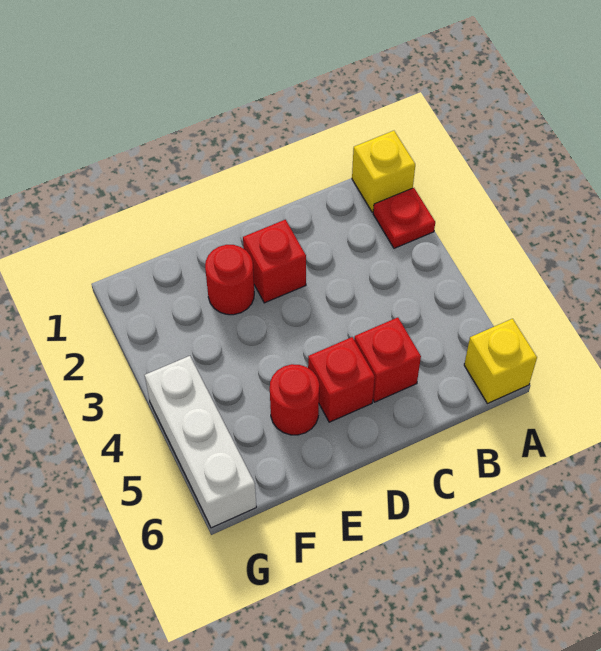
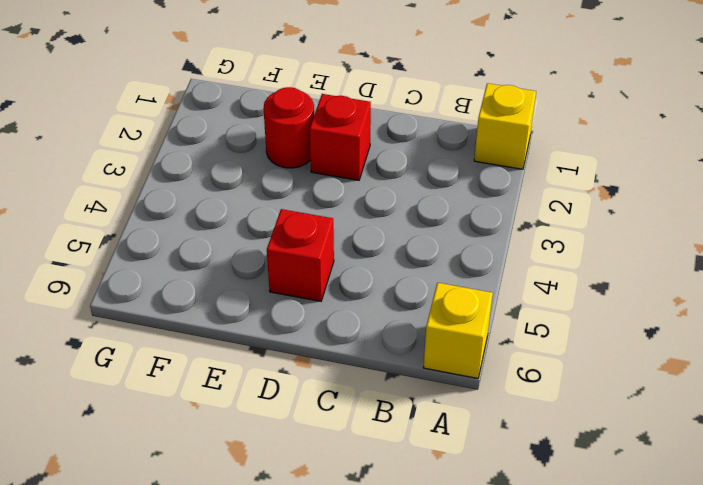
none -> red plate A2 level 1
none -> red brick C5 level 1

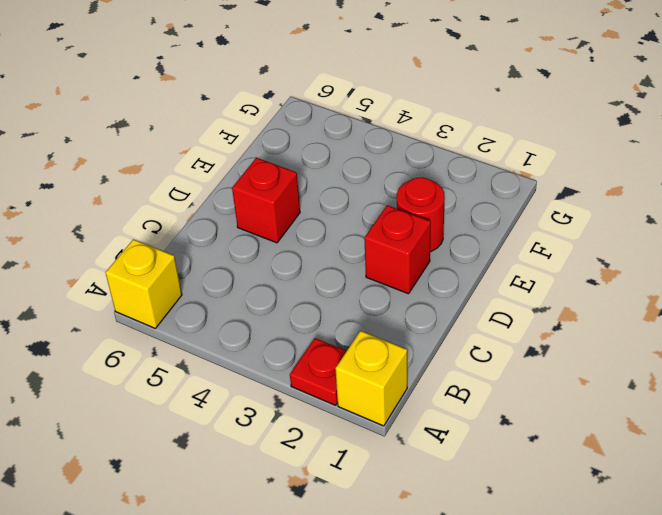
none -> red brick C5 level 1
none -> red round brick E5 level 1

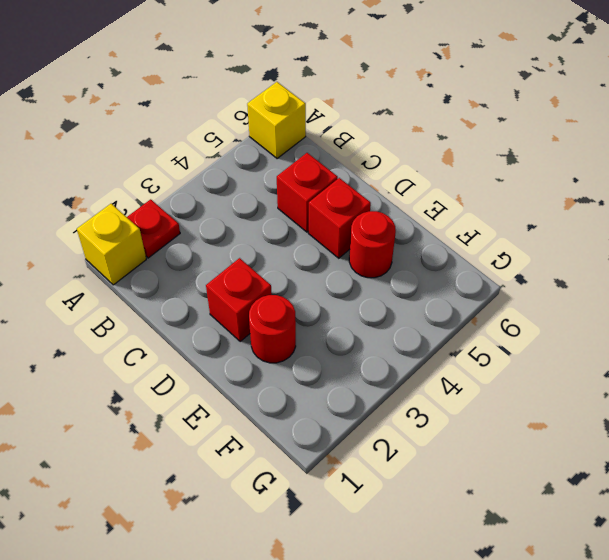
none -> white brick G4:G6 level 1

